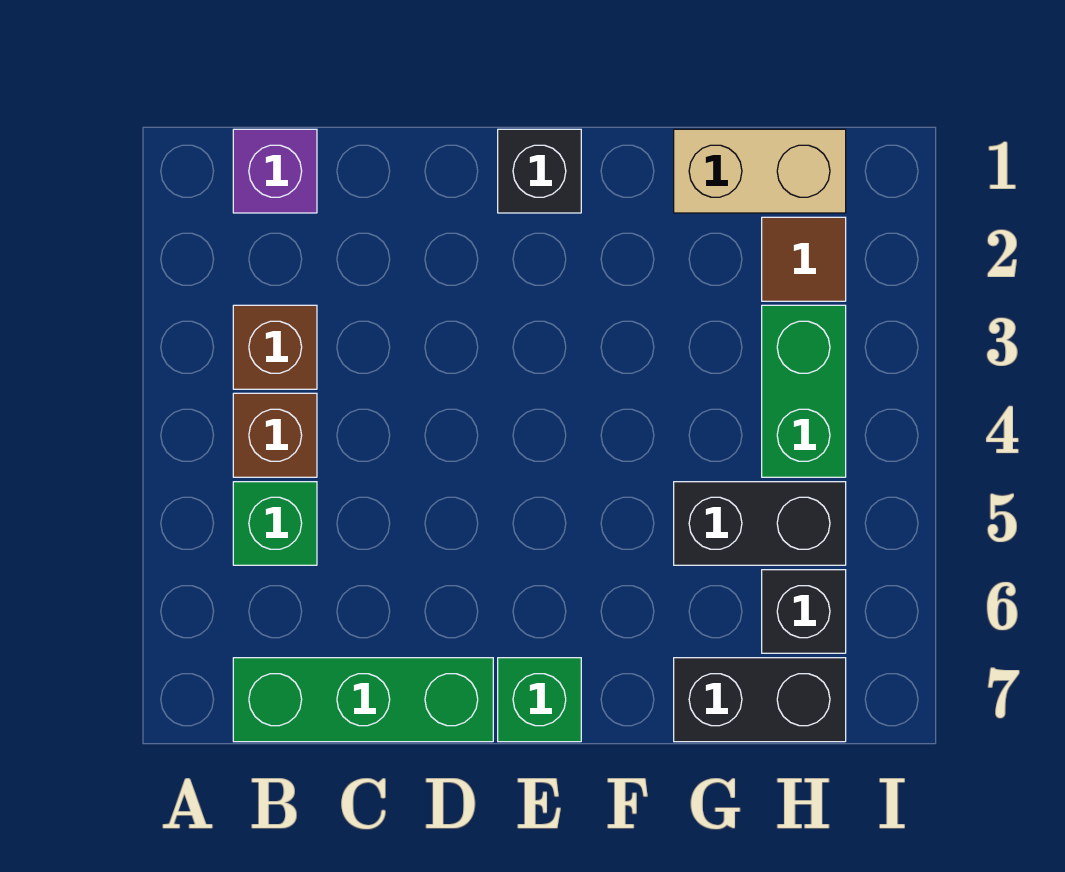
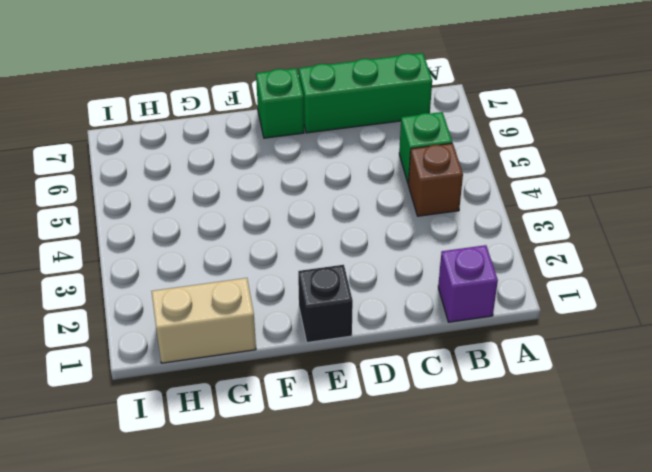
none -> brown brick B3 level 1
none -> black brick G5:H5 level 1
none -> black brick G7:H7 level 1

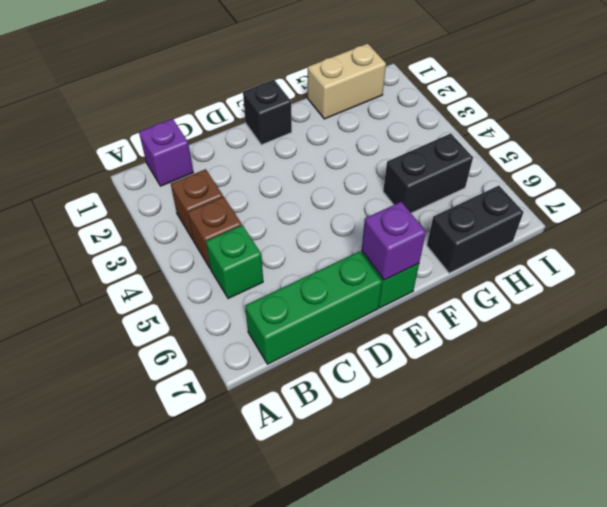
purple brick E7 level 2 -> none
none -> brown tile H2 level 1
none -> green brick H3:H4 level 1
none -> black brick H6 level 1

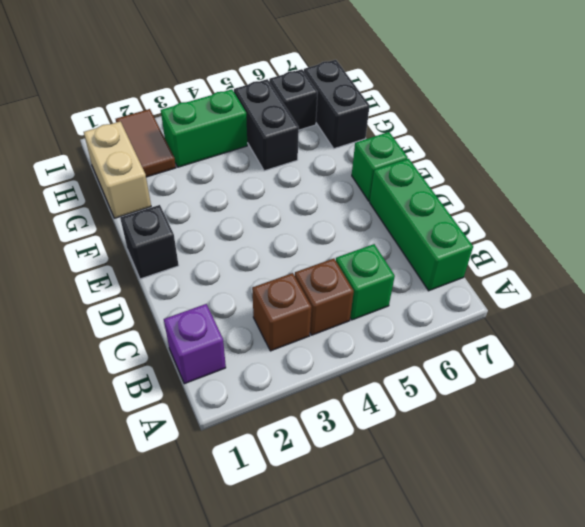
brown tile H2:I2 level 1 -> brown tile H2 level 1

